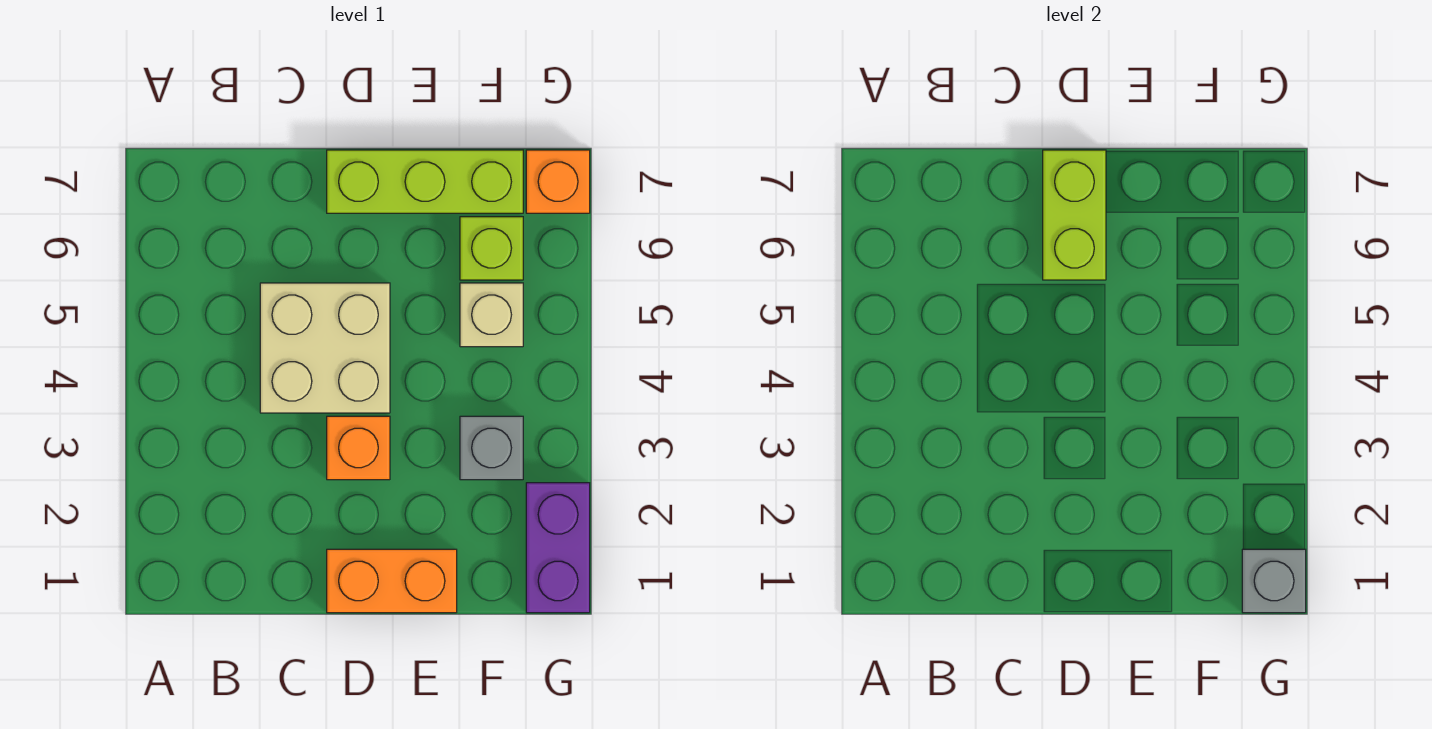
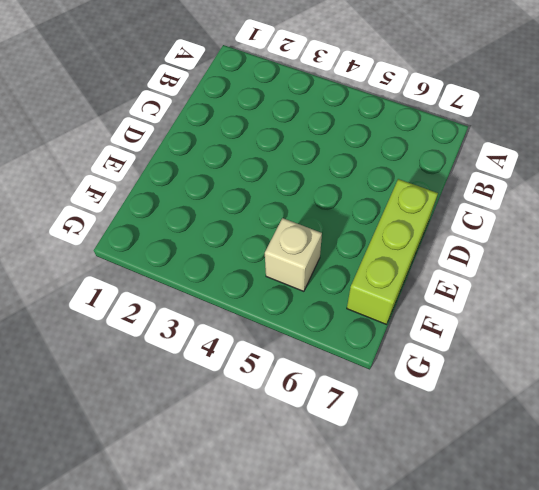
none -> tan brick C4:D5 level 1
none -> orange brick D1:E1 level 1

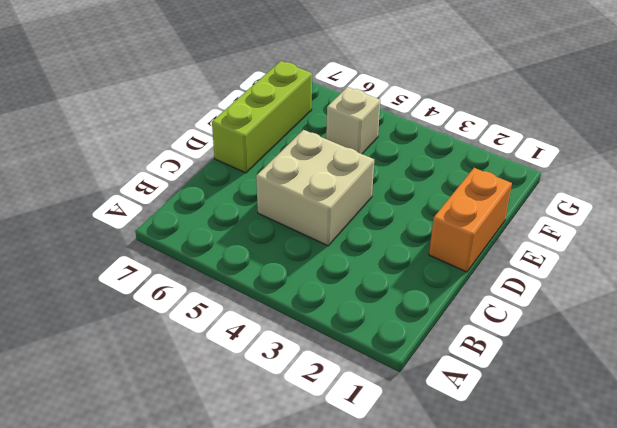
none -> orange brick D3 level 1
none -> grey brick F3 level 1

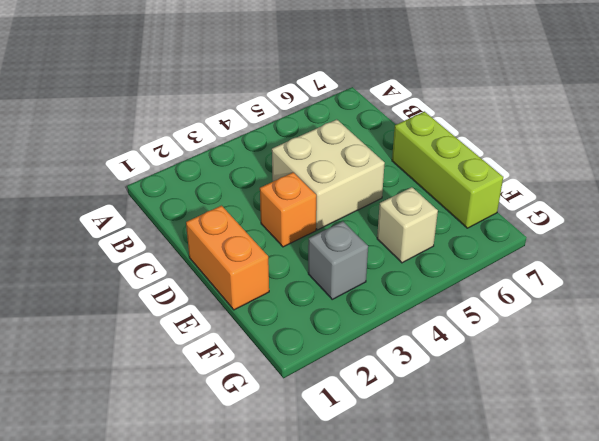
none -> lime brick F6 level 1
none -> purple brick G1:G2 level 1

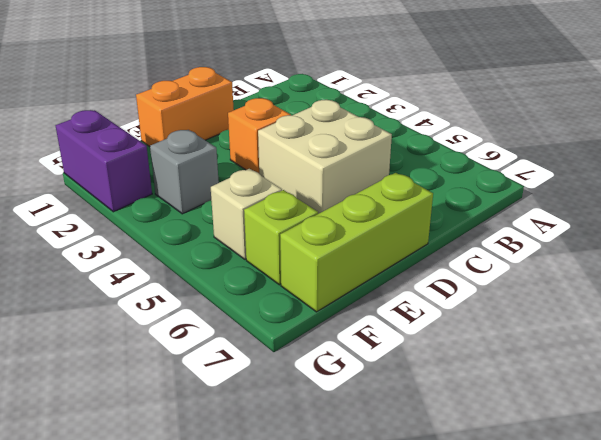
none -> orange brick G7 level 1
none -> lime brick D6:D7 level 2

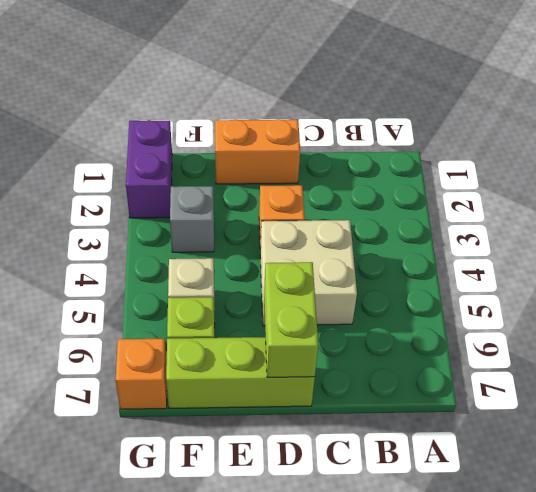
none -> grey brick G1 level 2

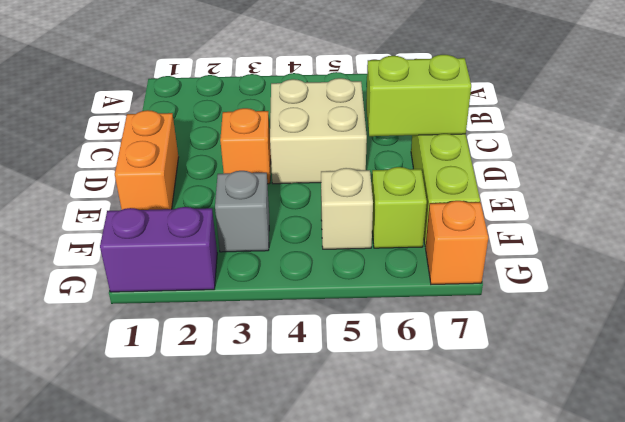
none -> grey brick G1 level 2

